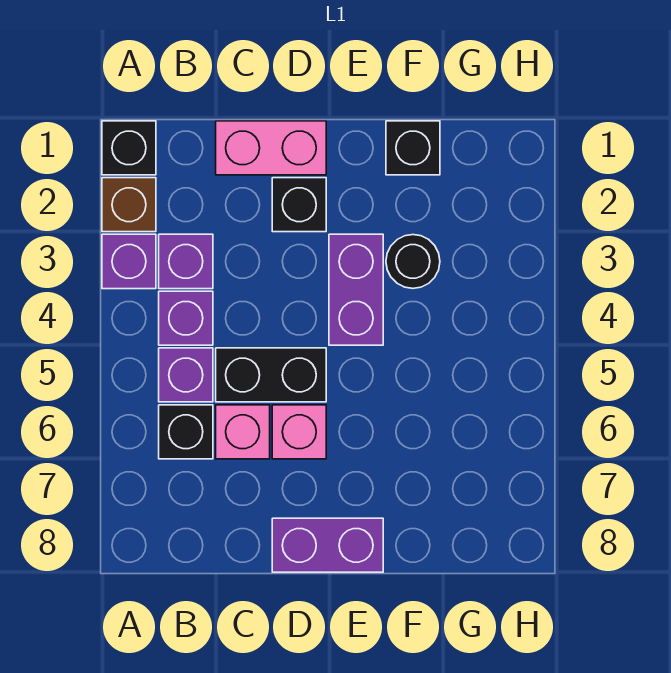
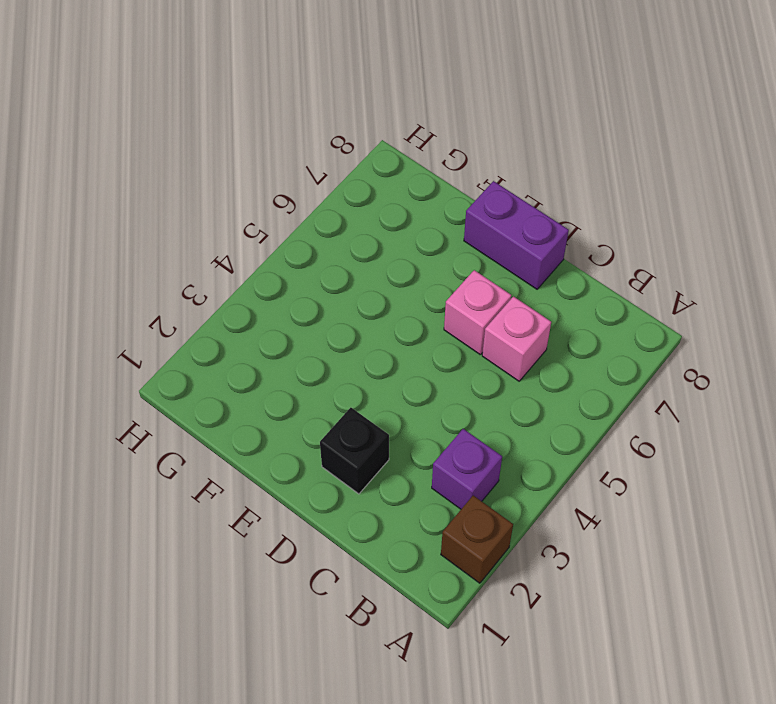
none -> black brick A1 level 1
none -> purple brick A3 level 1
none -> purple brick B4 level 1

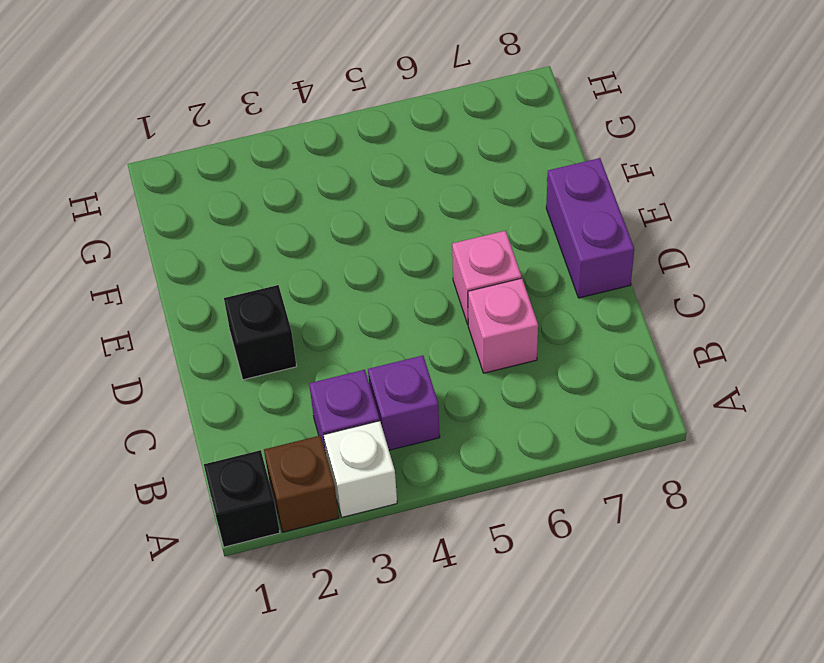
white brick A3 level 1 -> purple brick A3 level 1
none -> purple brick B5 level 1
none -> black brick B6 level 1
none -> pink brick C1:D1 level 1

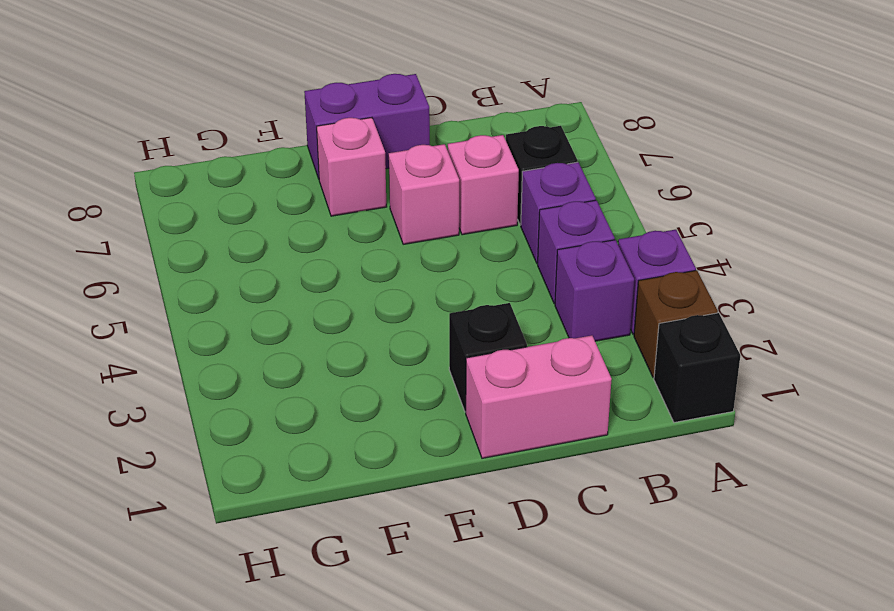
pink brick E7 level 1 -> none
none -> black brick C5:D5 level 1
none -> purple brick E3:E4 level 1
none -> black brick F1 level 1

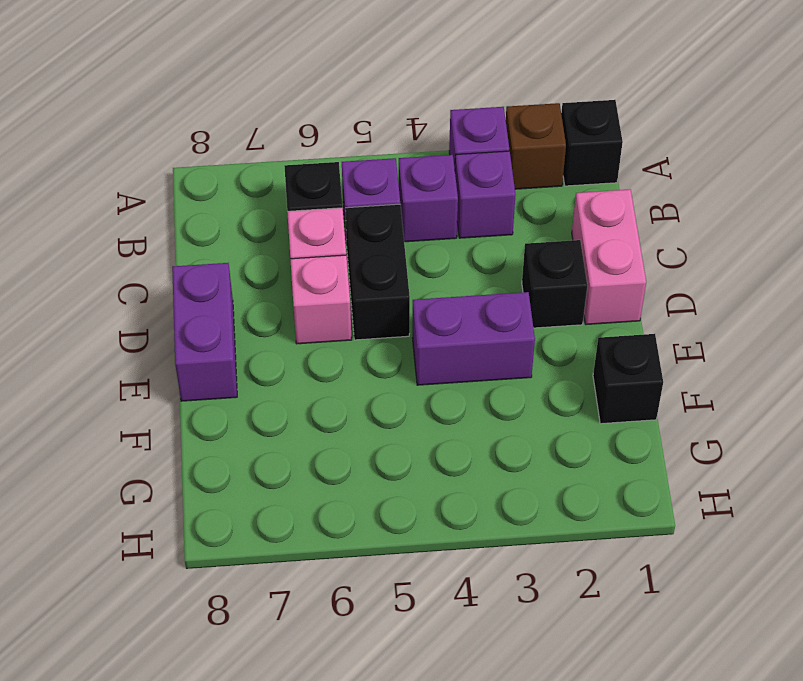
none -> black round brick F3 level 1

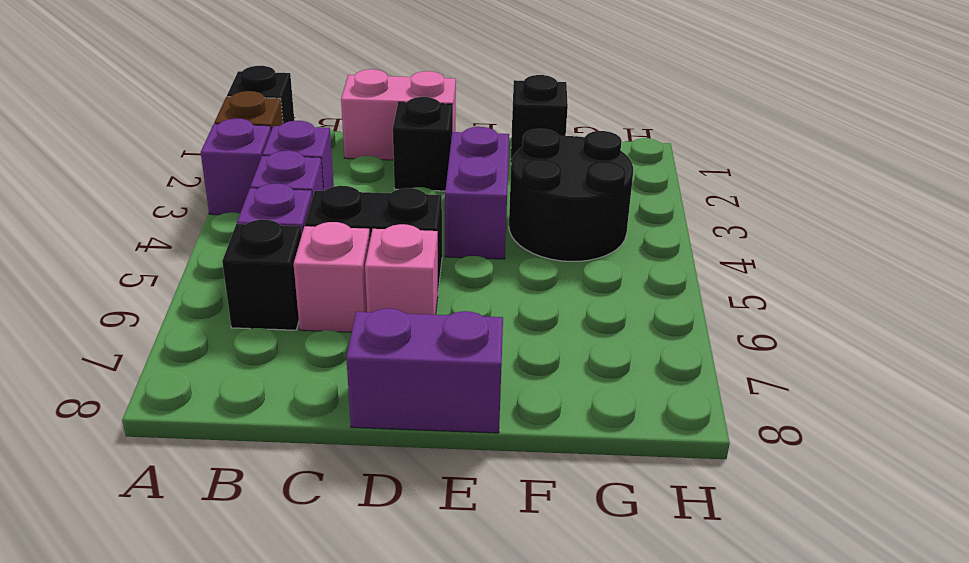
black round brick F3:G4 level 1 -> black round brick F3 level 1

